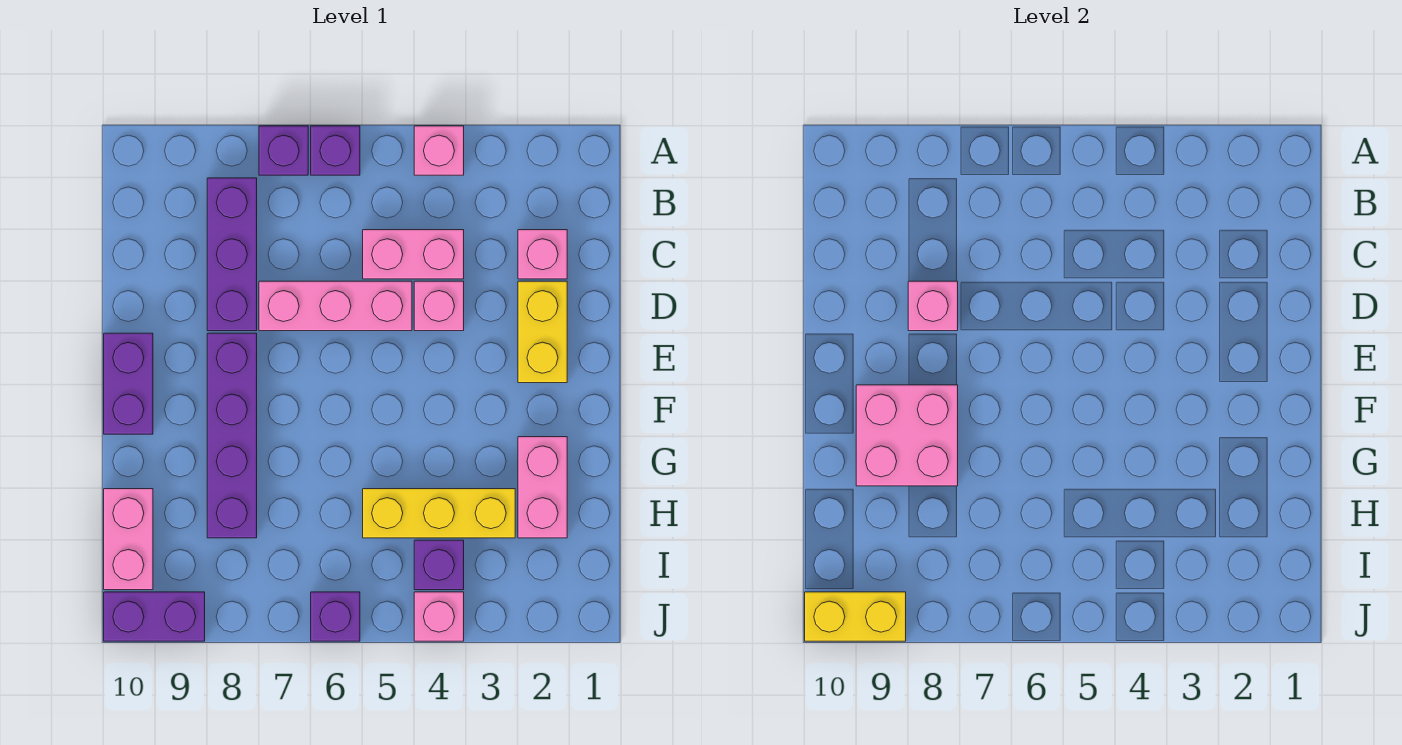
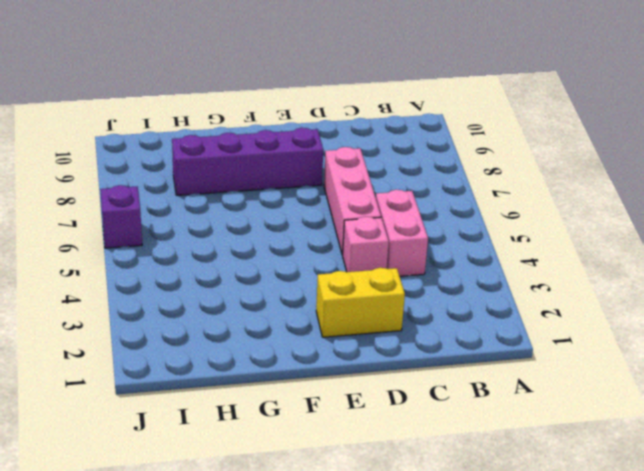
none -> pink brick A4 level 1
none -> purple brick A6 level 1
none -> purple brick A7 level 1

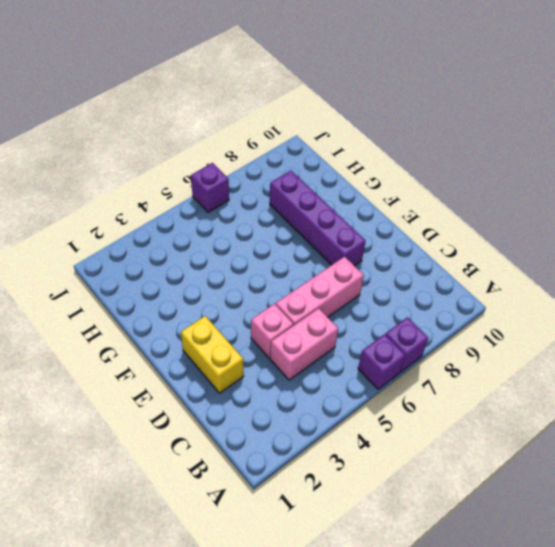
none -> pink brick A4 level 1
none -> purple brick B8:D8 level 1
none -> pink brick C2 level 1

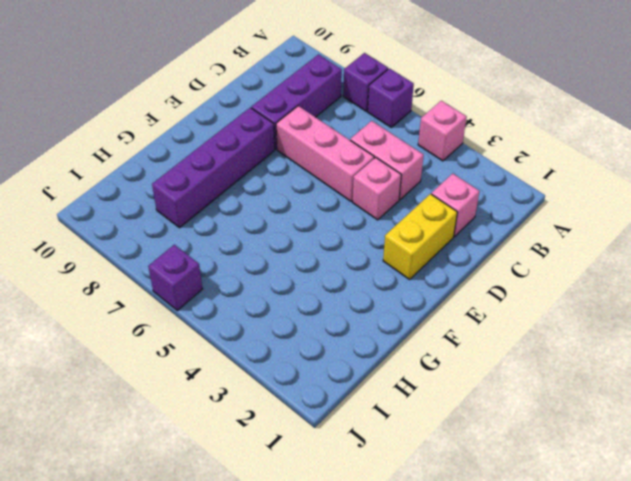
none -> purple brick E10:F10 level 1
none -> pink brick G2:H2 level 1
none -> yellow brick H3:H5 level 1

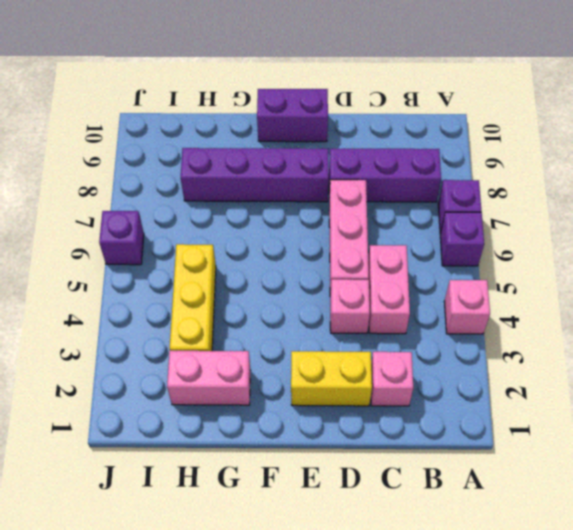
none -> pink brick H10:I10 level 1
none -> purple brick I4 level 1
none -> pink brick J4 level 1

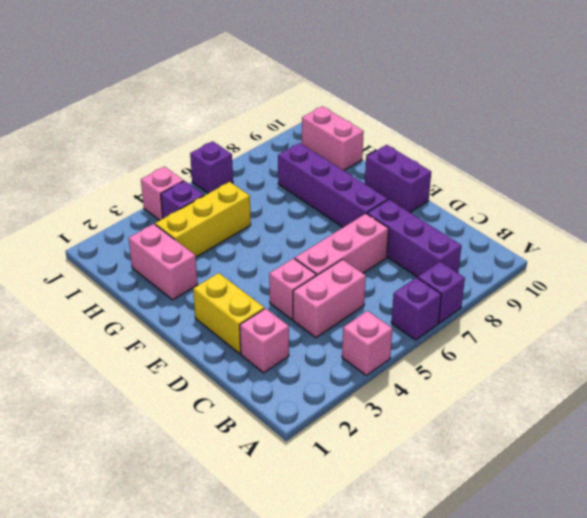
none -> purple brick J9:J10 level 1
none -> pink brick D8 level 2
none -> pink brick F8:G9 level 2

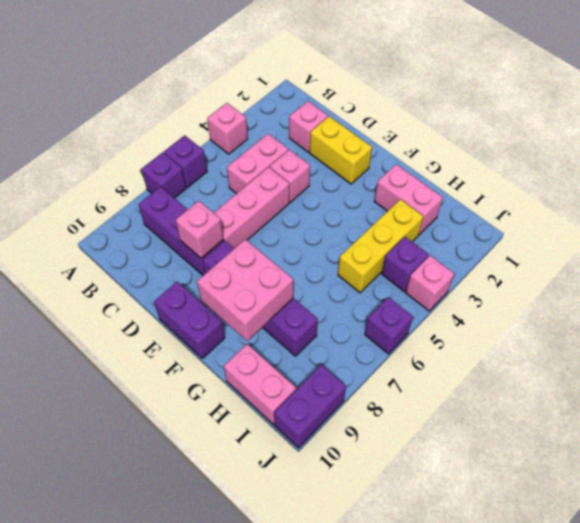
none -> yellow brick J9:J10 level 2

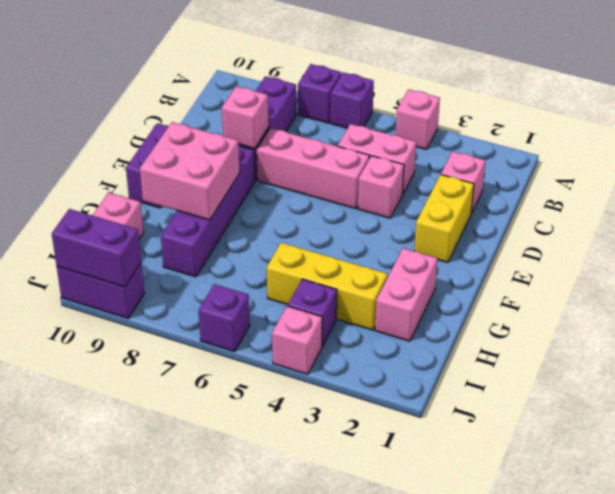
purple brick J9:J10 level 2 -> yellow brick J9:J10 level 2

